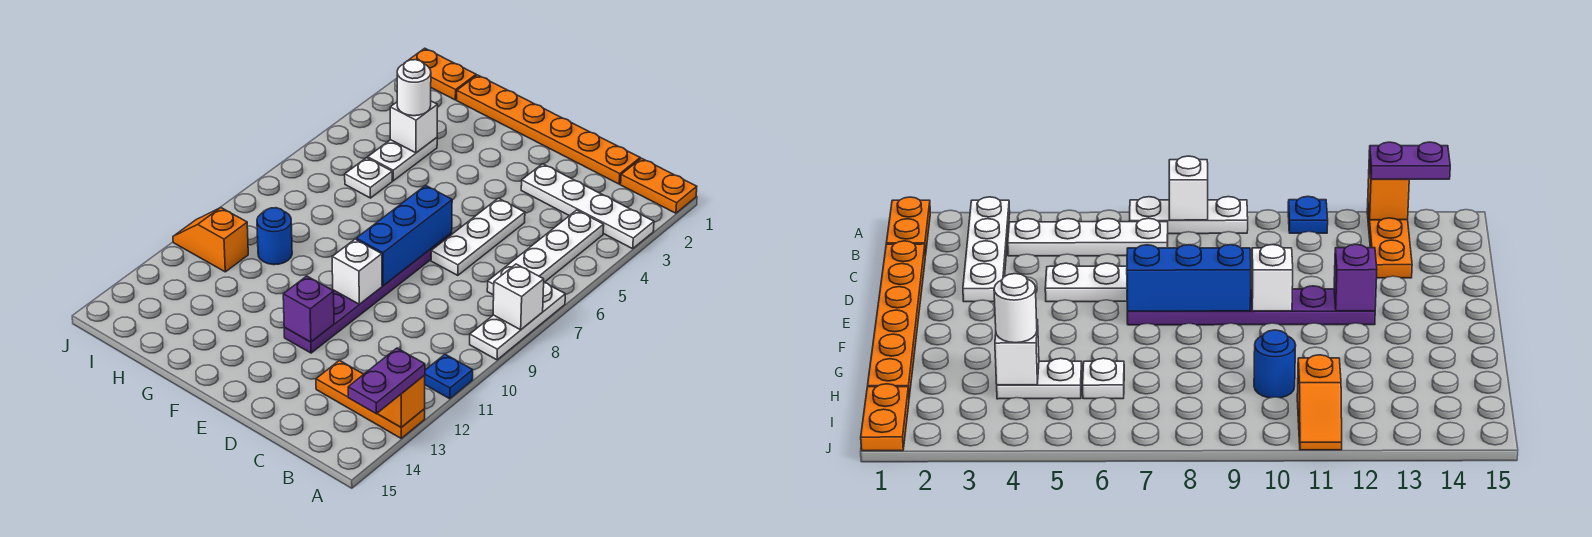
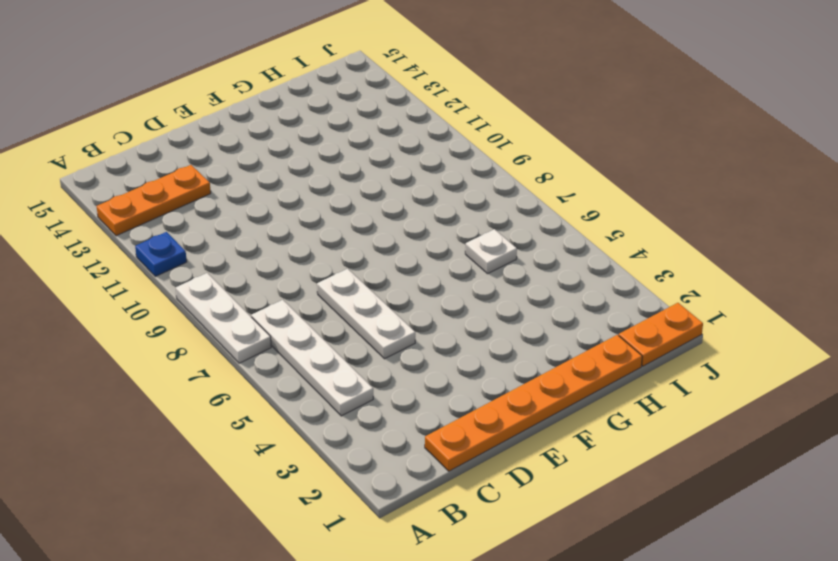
none -> orange plate A1:B1 level 1
none -> white plate A3:D3 level 1
none -> purple plate E7:E12 level 1

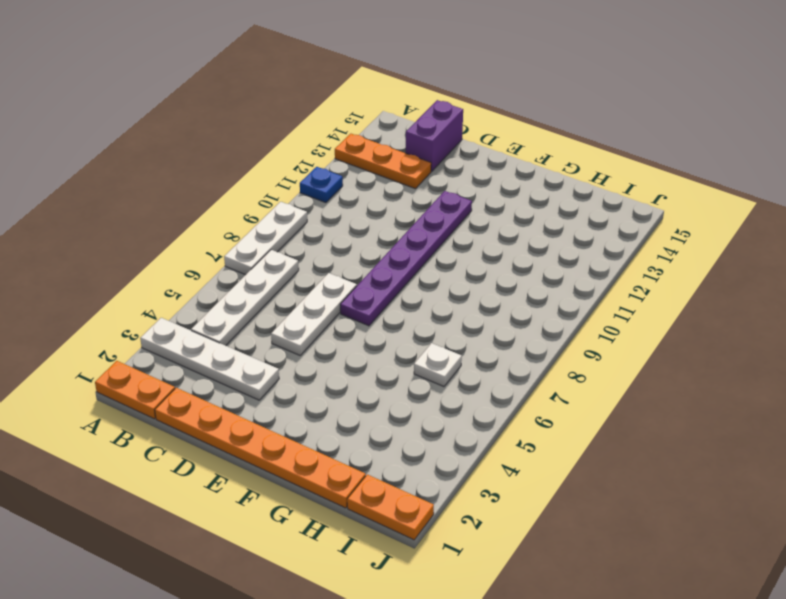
purple brick C14:C15 level 1 -> none
none -> white plate H4:H5 level 1
none -> blue round brick H10 level 1
none -> orange slope I11:J11 level 1 top I

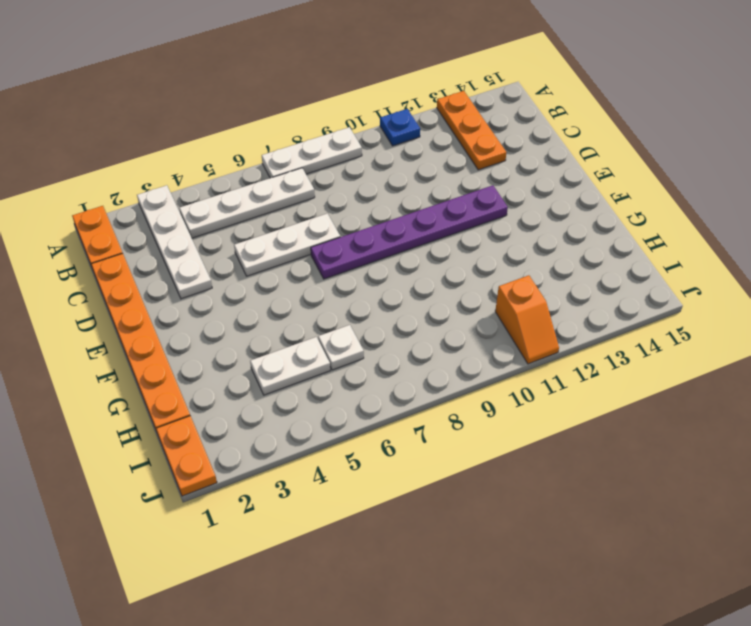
none -> blue round brick H10 level 1
none -> white brick A8 level 2
none -> orange brick A13 level 2

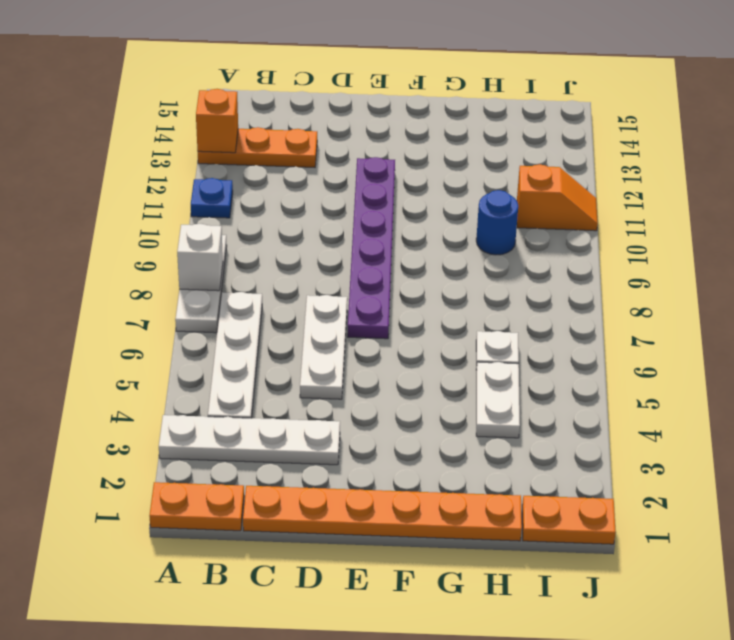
none -> blue brick E7:E9 level 2
none -> white brick E10 level 2
none -> purple brick E12 level 2

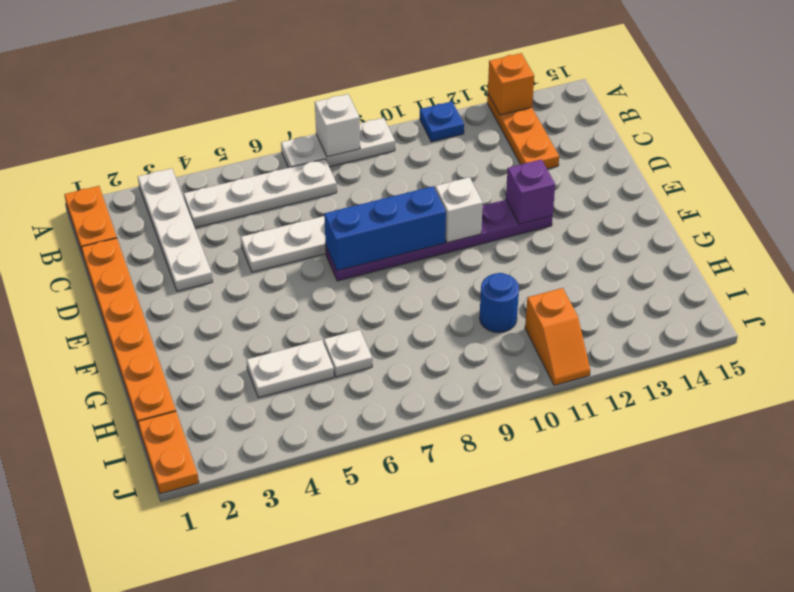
none -> white brick H4 level 2
none -> purple plate A13:A14 level 3
none -> white round brick H4 level 3

